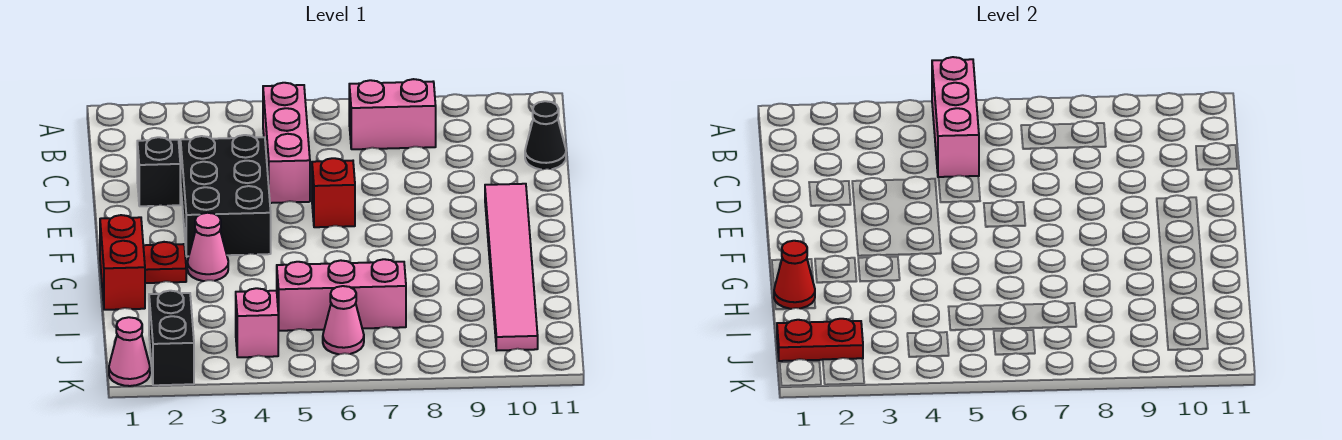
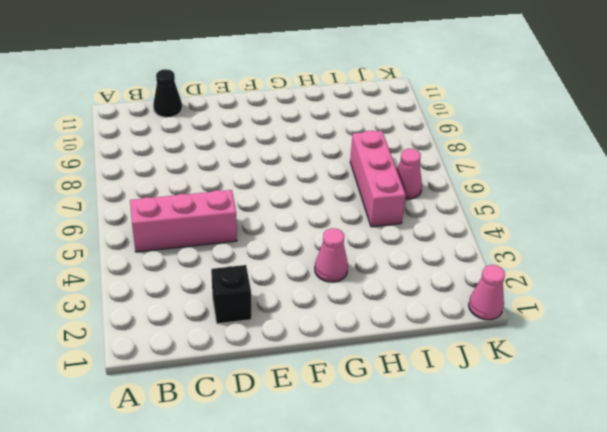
none -> pink brick B7:B8 level 1
none -> black brick D3:F4 level 1
none -> red brick E6 level 1

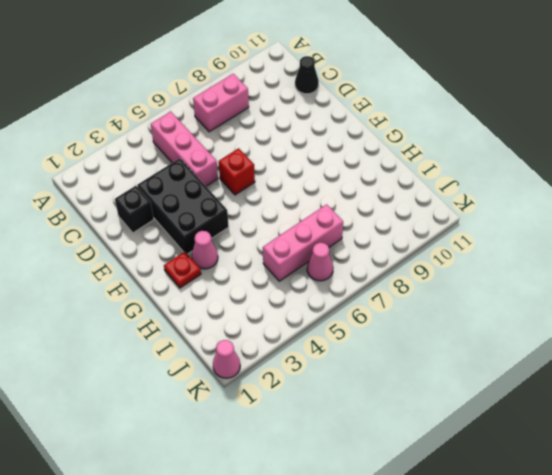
none -> pink tile E10:J10 level 1
none -> red brick G1:H1 level 1
none -> black brick J2:K2 level 1

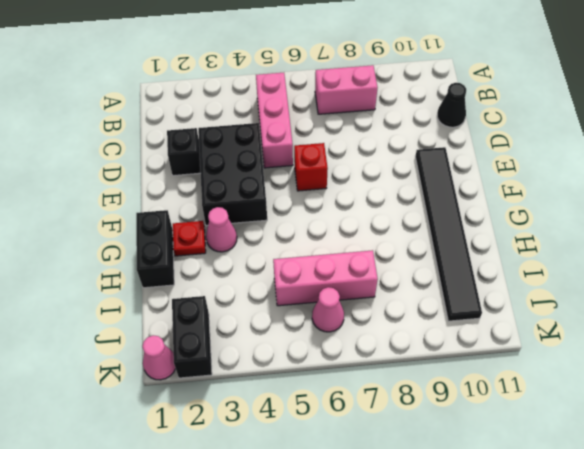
black tile E10:J10 level 1 -> pink tile E10:J10 level 1
black brick G1:H1 level 1 -> red brick G1:H1 level 1
none -> pink brick J4 level 1
none -> pink brick A5:C5 level 2
none -> red cone H1 level 2

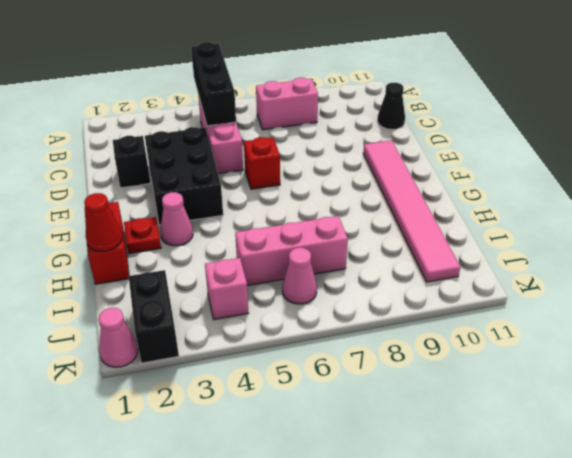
black brick A5:C5 level 2 -> pink brick A5:C5 level 2
none -> red plate J1:J2 level 2

